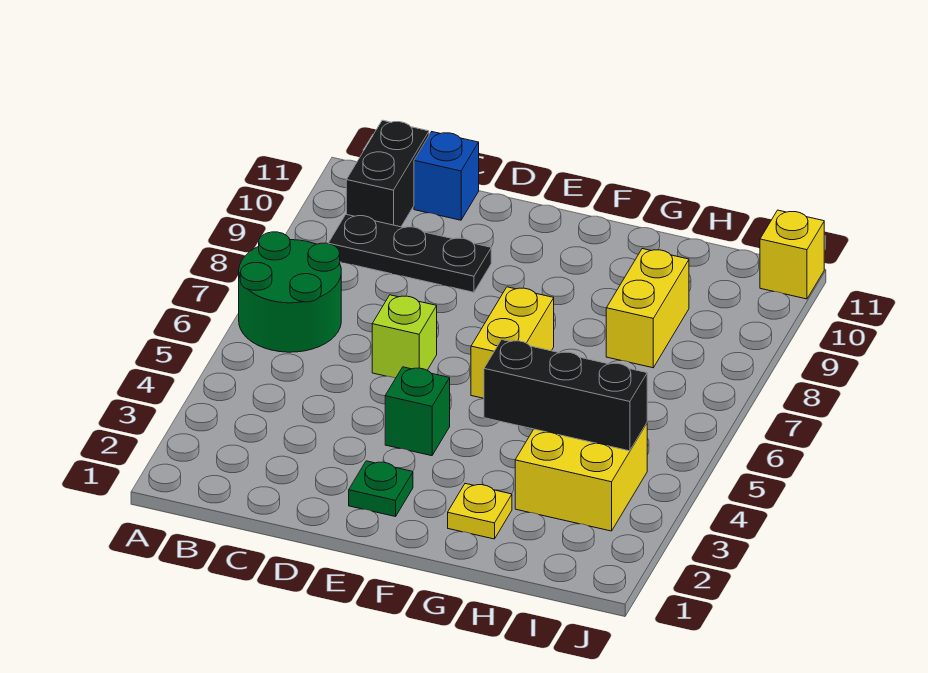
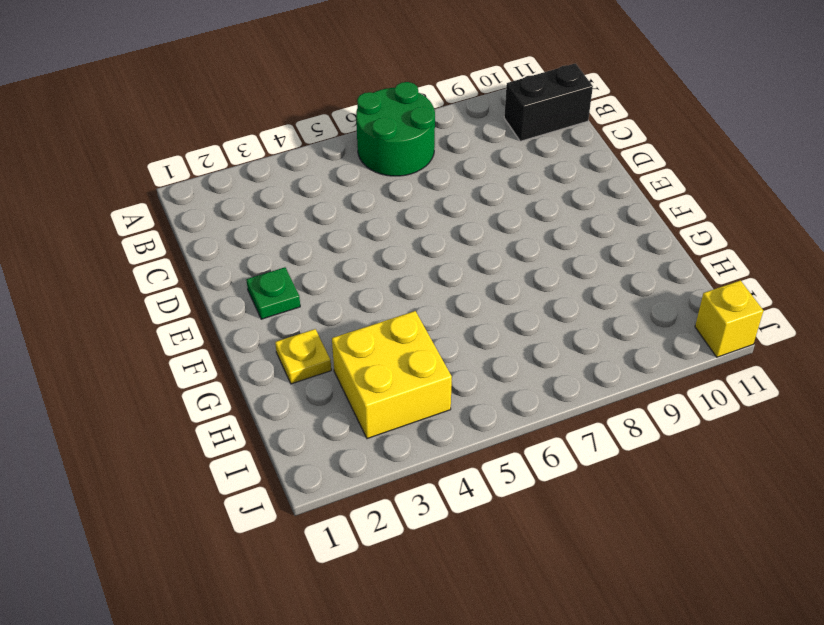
none -> black plate B9:D9 level 1
none -> blue brick C11 level 1
none -> lime brick D6 level 1

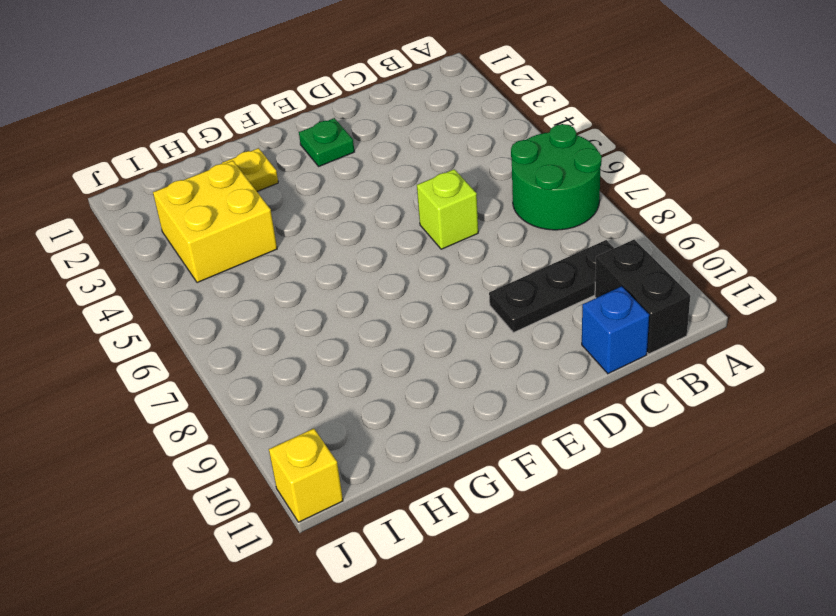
none -> green brick E4 level 1
none -> yellow brick F6:F7 level 1
none -> yellow brick H8:H9 level 1

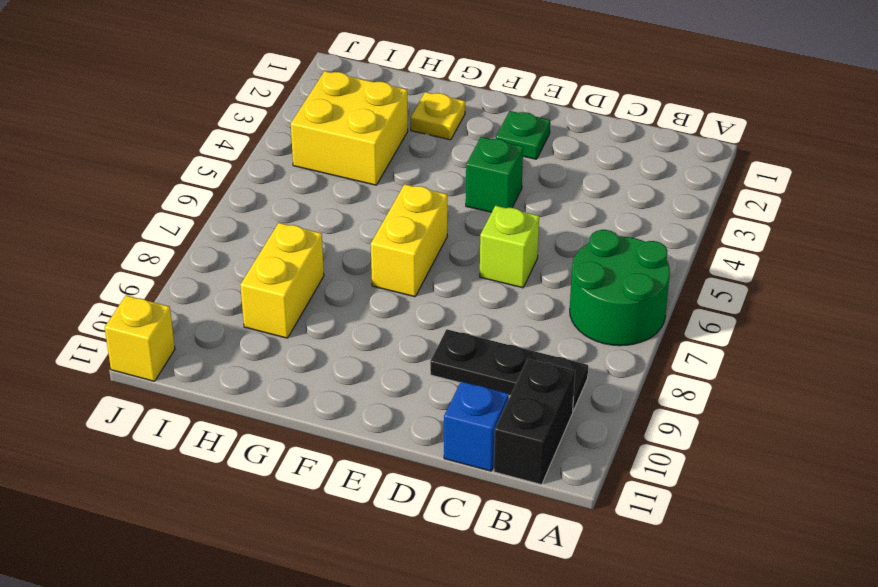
none -> black brick G4:I4 level 2

